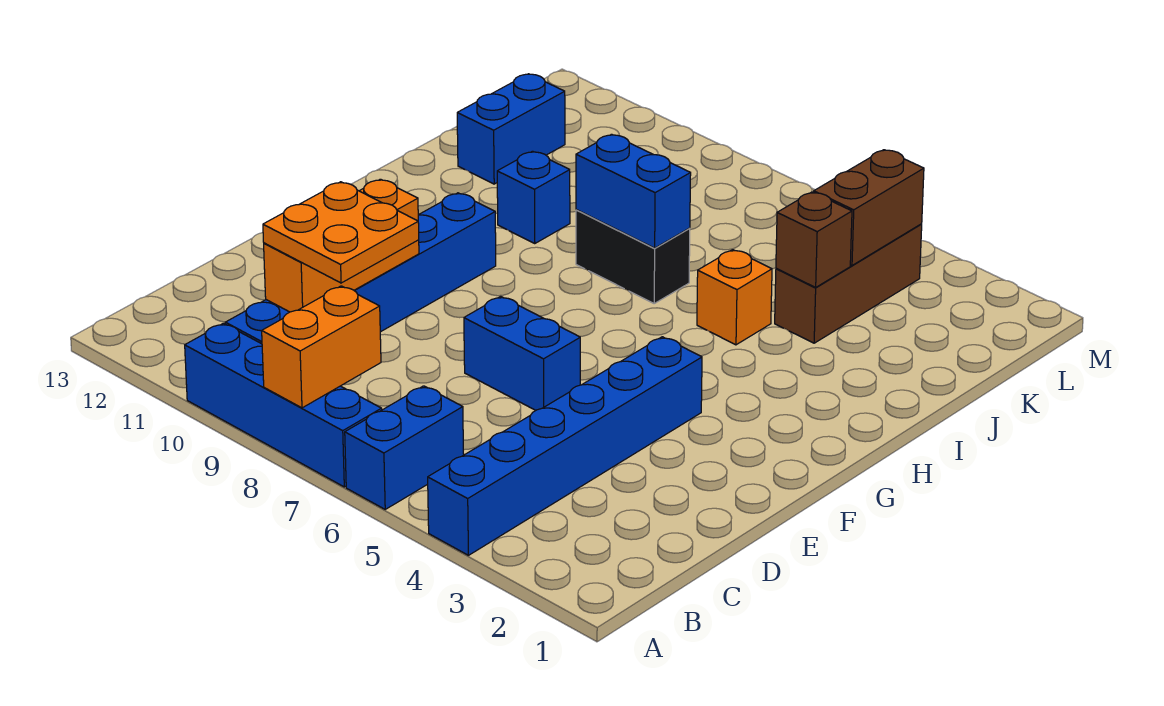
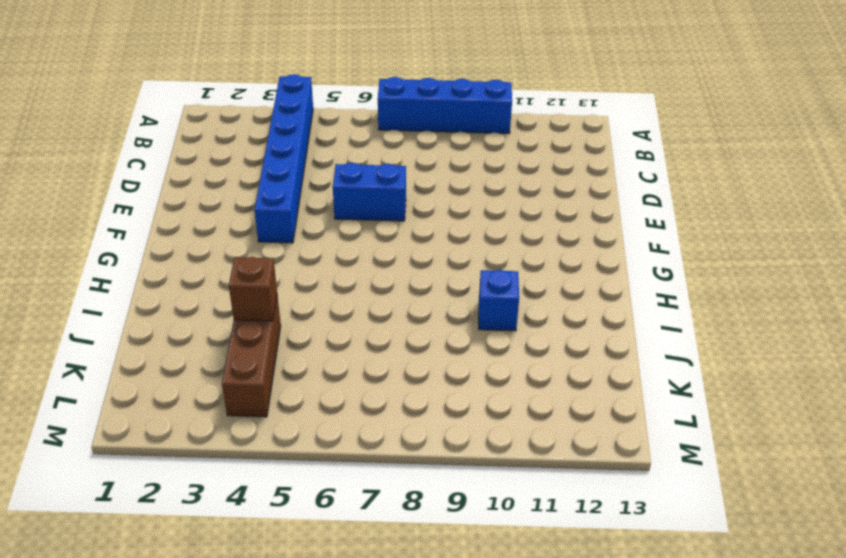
none -> blue brick A6:B6 level 1
none -> blue brick B10:G10 level 1
none -> orange brick I5 level 1

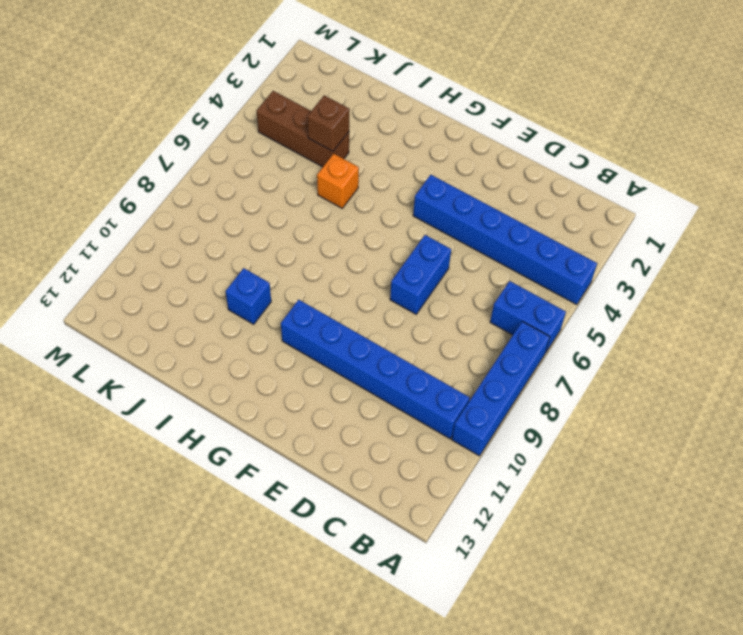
none -> black brick I7:I8 level 1
none -> blue brick J12:K12 level 1
none -> orange brick A8:B8 level 2

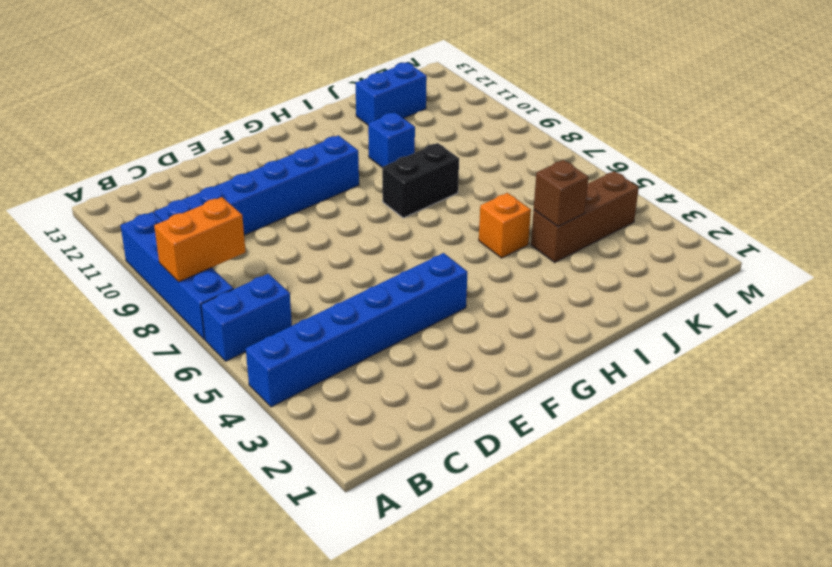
black brick H8:I8 level 1 -> black brick I7:I8 level 1
none -> blue brick E6:E7 level 1
none -> orange brick C10:E10 level 2
none -> blue brick I7:I8 level 2

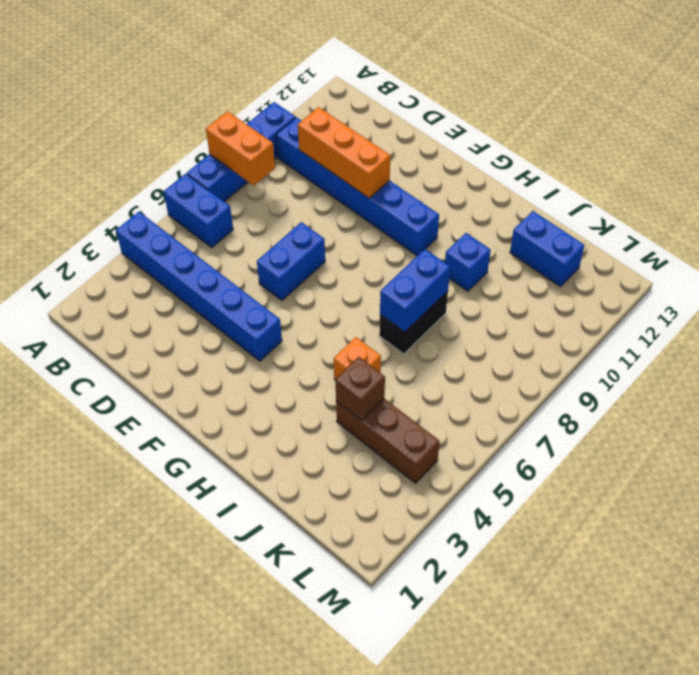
none -> brown brick K4:L4 level 2
none -> orange plate C9:D10 level 3

